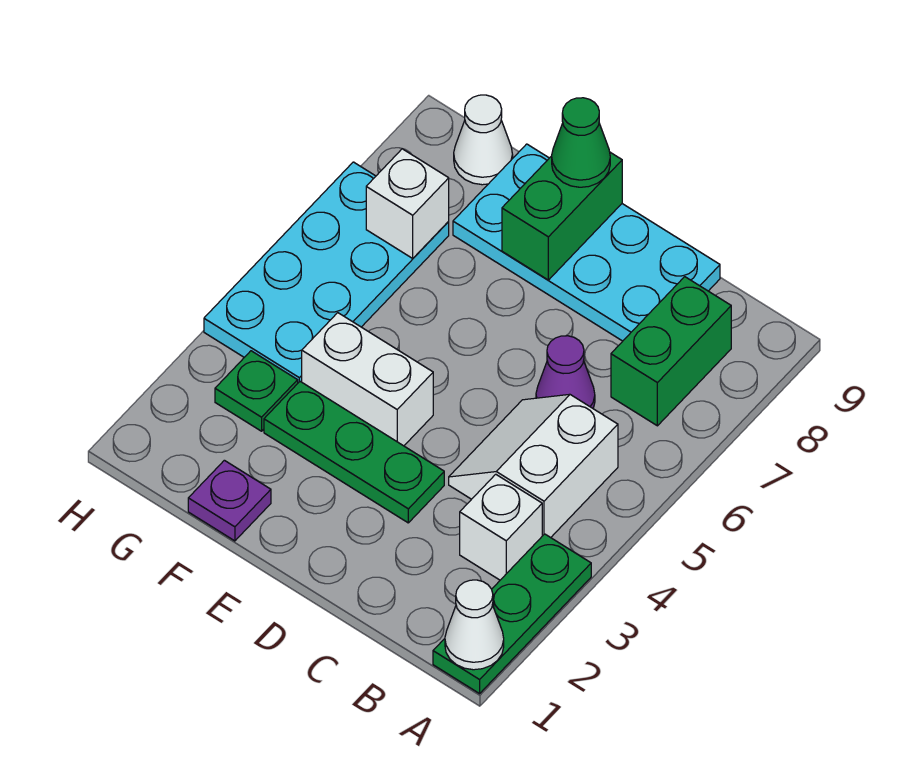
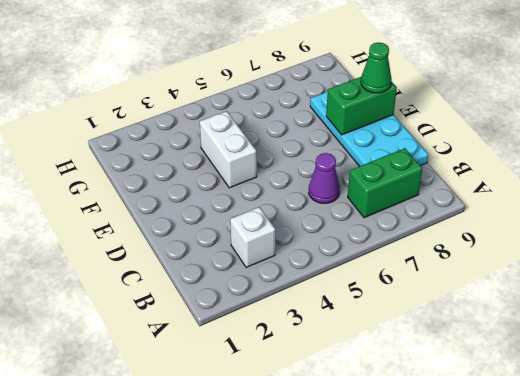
none -> green plate A1:A3 level 1
none -> white slope B4:C5 level 1 top B
none -> green plate D3:F3 level 1

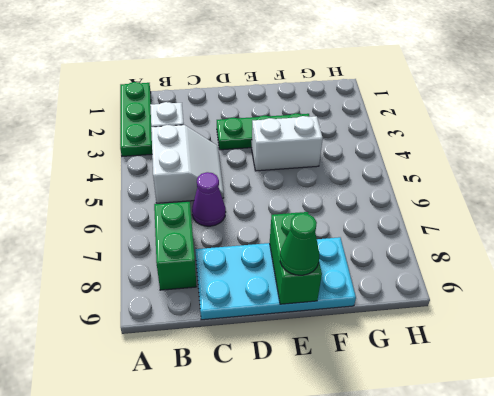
none -> purple plate F1 level 1
none -> green plate G3 level 1
none -> cyan plate G4:H7 level 1

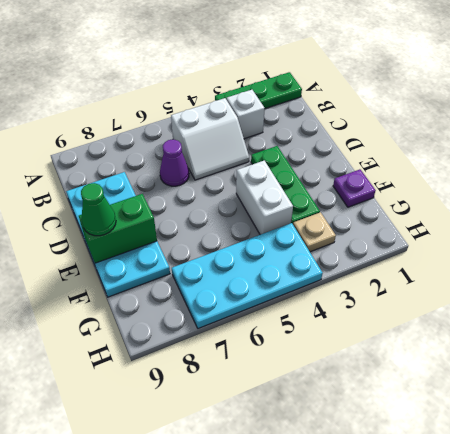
tan plate G3 level 1 -> green plate G3 level 1
none -> green brick B7:B8 level 1
none -> white cone G9 level 1
none -> white cone A1 level 2

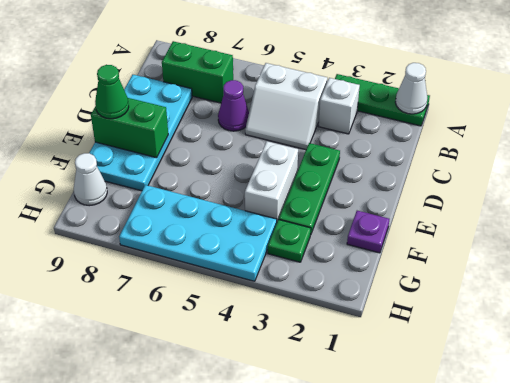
none -> white brick G7 level 2

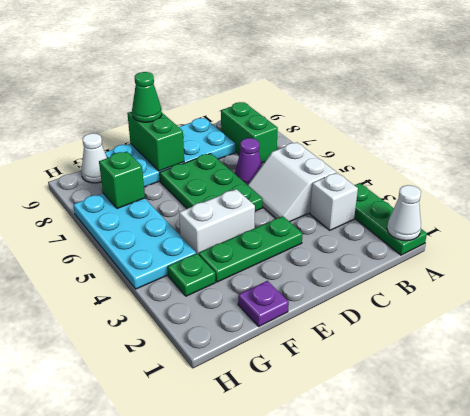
green plate D5:E7 level 1 -> none
green brick G7 level 2 -> white brick G7 level 2

